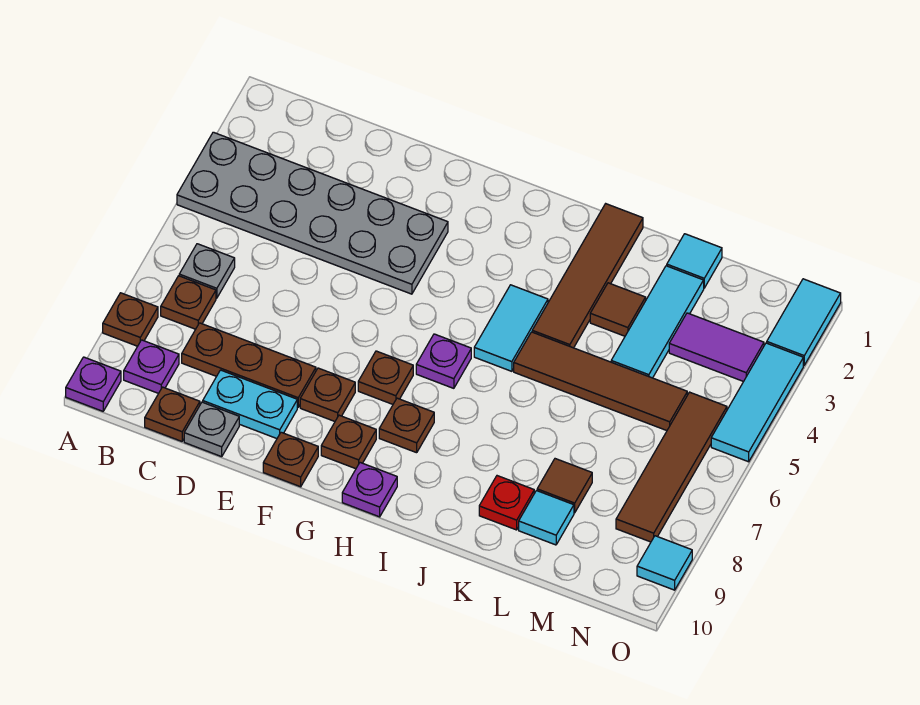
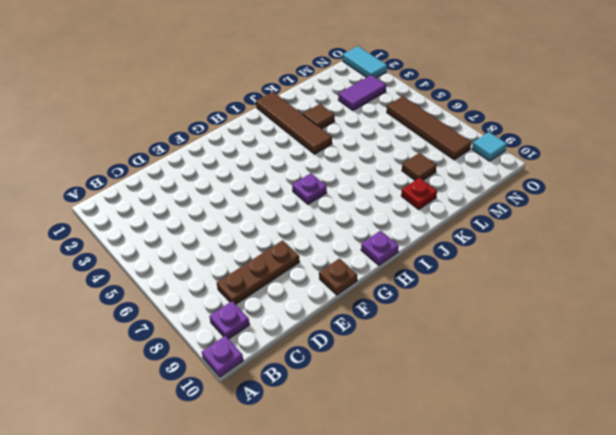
none -> grey plate A3:F4 level 1
none -> brown plate A8 level 1
none -> grey plate B6 level 1
none -> brown plate B7 level 1

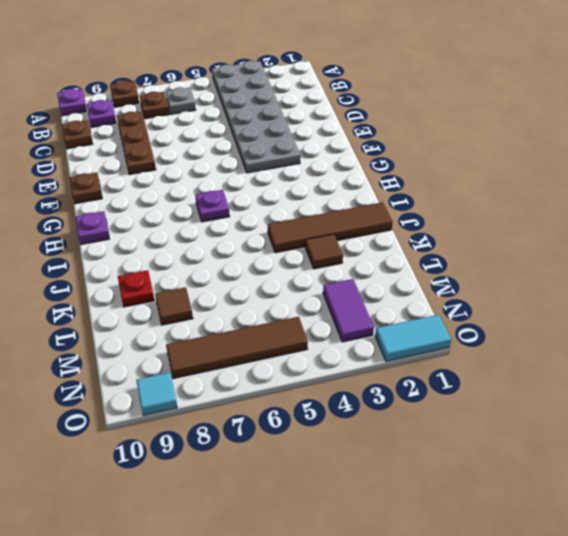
none -> cyan plate D9:E9 level 1
none -> grey plate D10 level 1
none -> brown plate F8 level 1
none -> brown plate G7 level 1

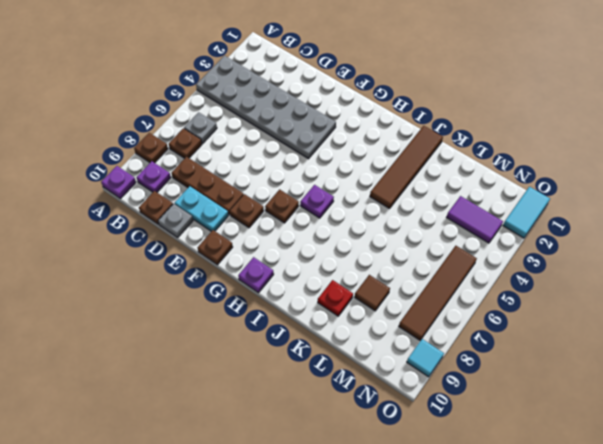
none -> brown plate G9 level 1
none -> brown plate H8 level 1
none -> cyan tile I4:I5 level 1
none -> brown tile J5:M5 level 1

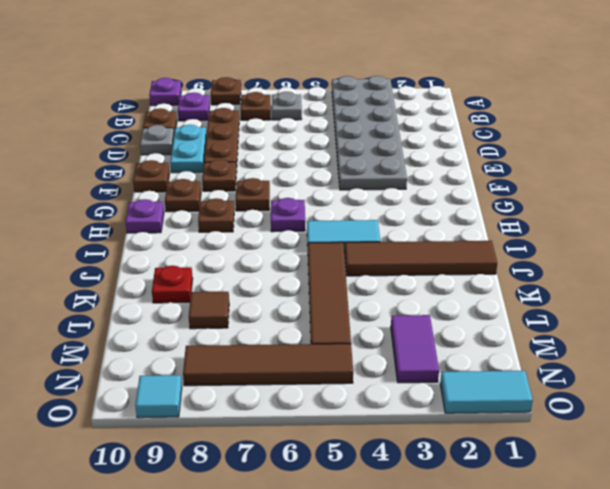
none -> brown tile K3 level 1
none -> cyan tile L1 level 1
none -> cyan tile L2:L4 level 1
none -> cyan tile L9 level 1

